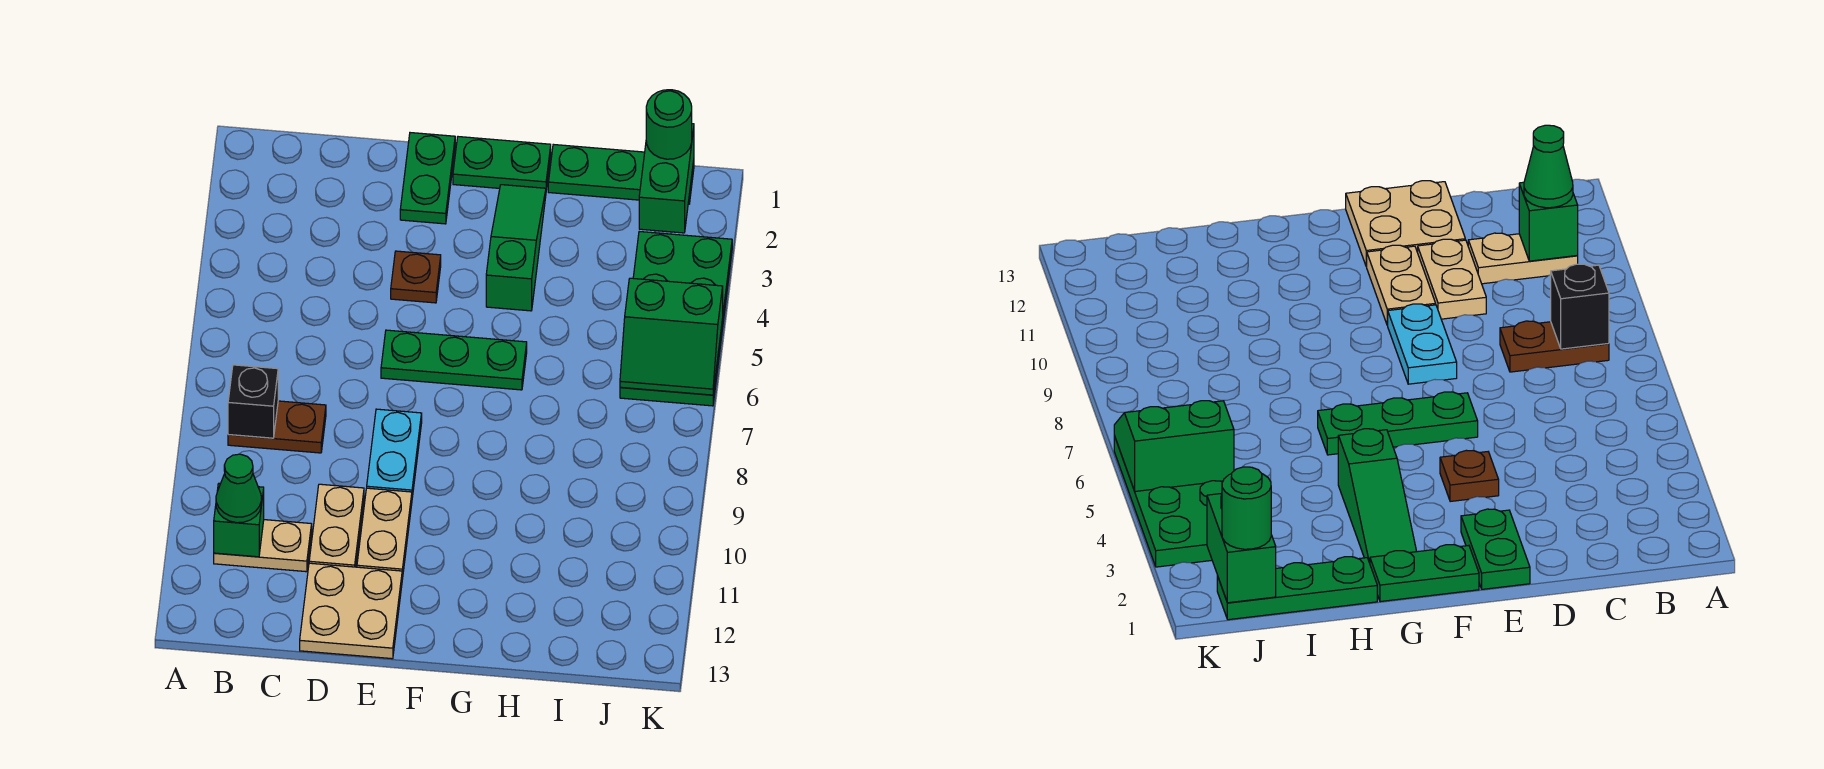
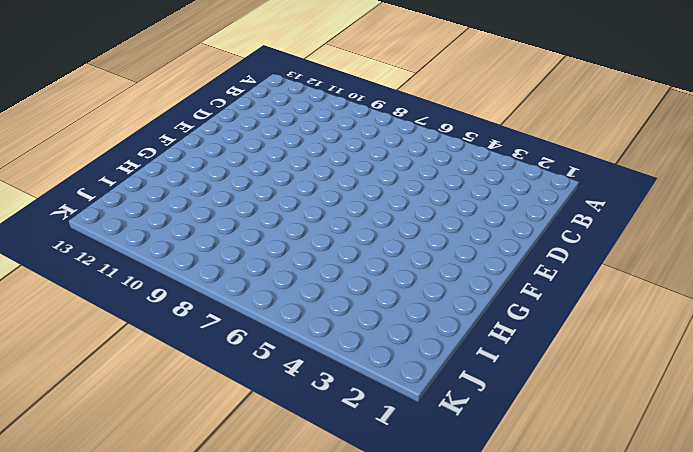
none -> brown plate B8:C8 level 1
none -> tan plate B11:C11 level 1
none -> tan plate D10:D11 level 1

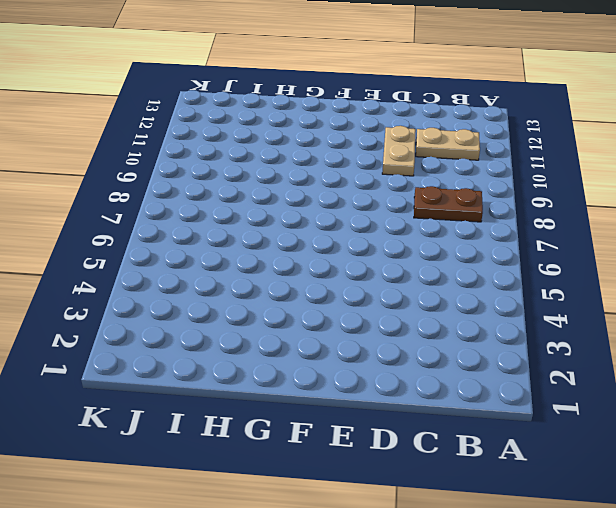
none -> tan plate D12:E13 level 1
none -> green plate E1:E2 level 1
none -> brown plate E4 level 1

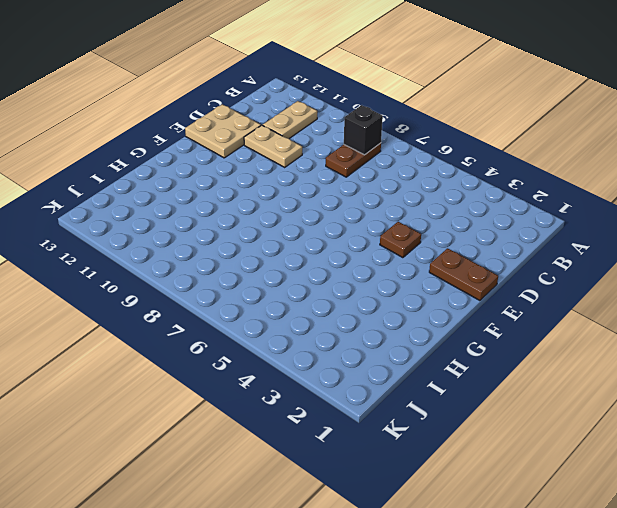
brown plate E1:E2 level 1 -> green plate E1:E2 level 1
none -> green plate E6:G6 level 1
none -> cyan plate E8:E9 level 1
none -> tan plate E10:E11 level 1

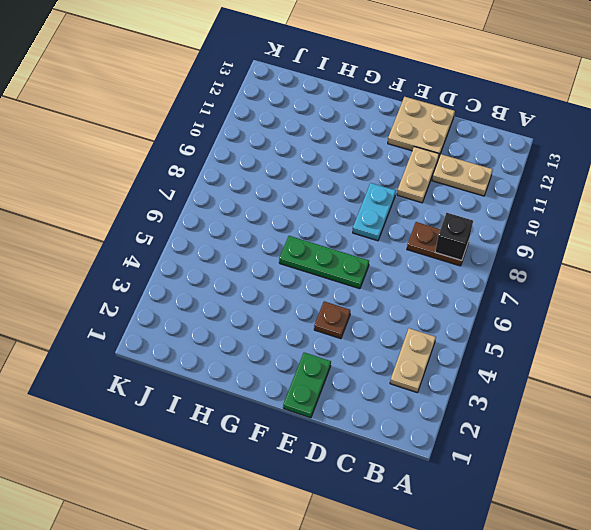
tan plate B3:B4 level 1 -> tan plate E10:E11 level 1
none -> green plate F1:G1 level 1
none -> green slope G2:G4 level 1 top 4
none -> green plate H1:J1 level 1

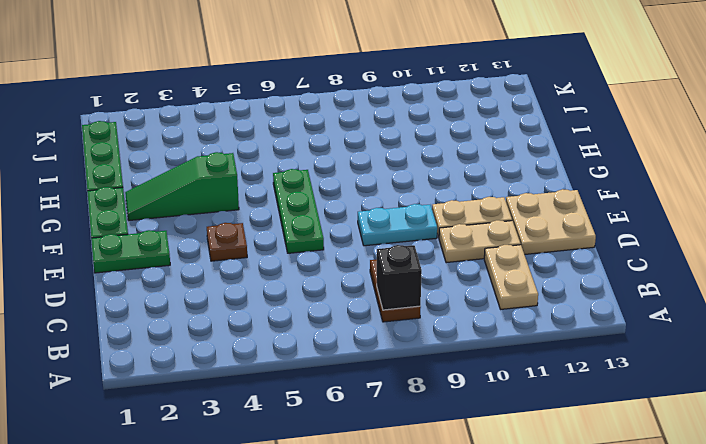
none -> green plate J3:K6 level 1
none -> green brick B11 level 2
none -> green brick J1:J2 level 2

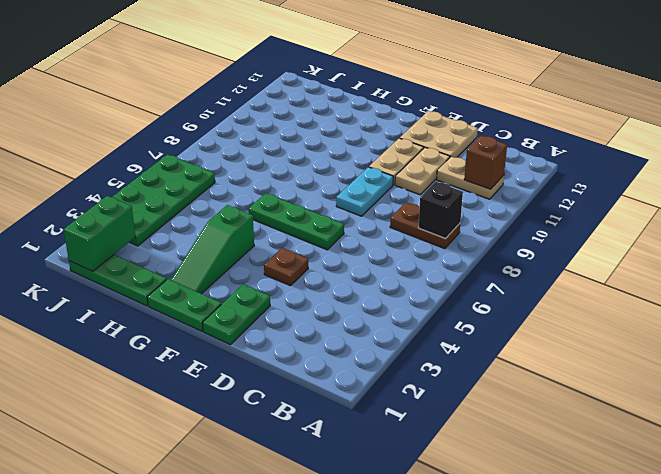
brown brick B11 level 2 -> green brick B11 level 2
none -> green slope J5:K6 level 2 top 5
none -> green cone B11 level 3
none -> green round brick J1 level 3

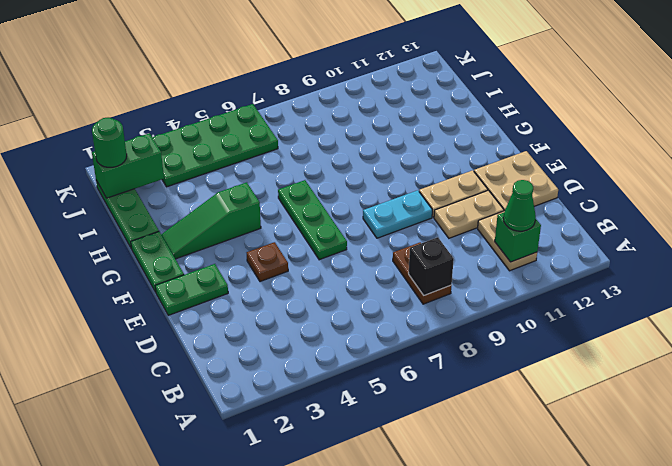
none -> green slope J5:K6 level 2 top 5

